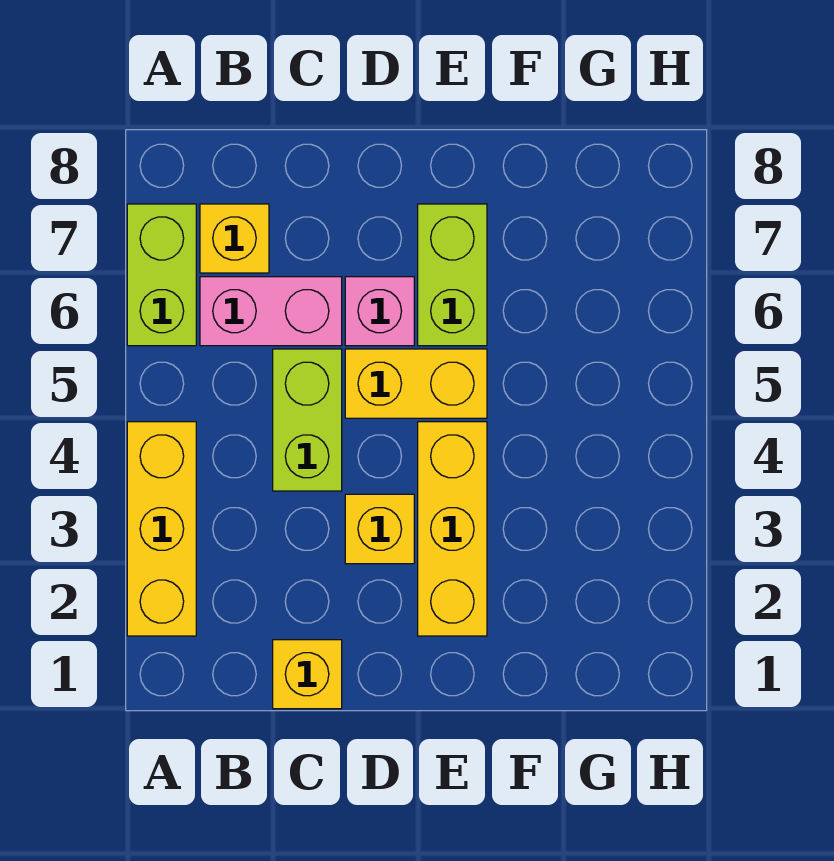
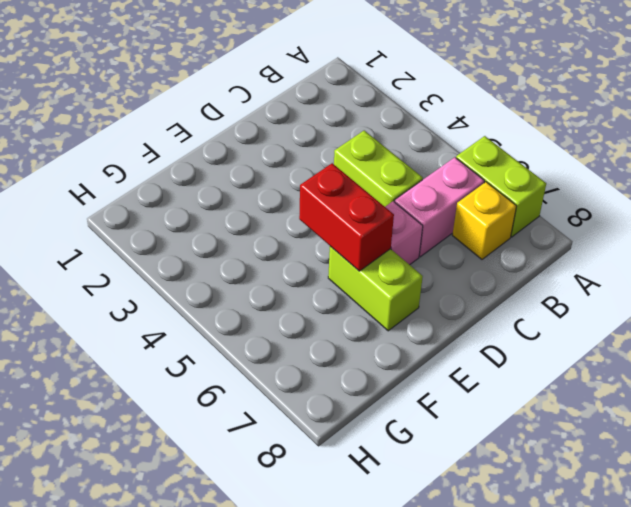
red brick E5:E6 level 2 -> none
none -> yellow brick A2:A4 level 1
none -> yellow brick C1 level 1

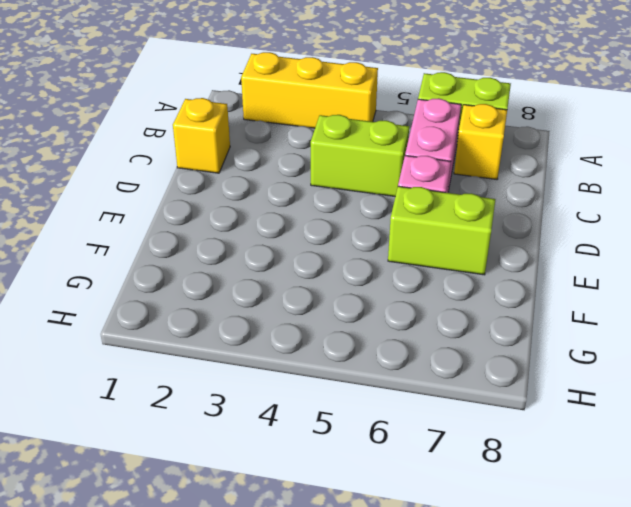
none -> yellow brick D3 level 1
none -> yellow brick D5:E5 level 1

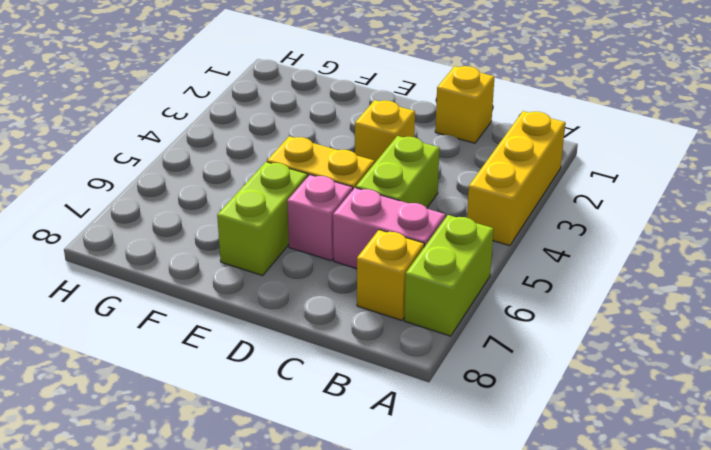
none -> yellow brick E2:E4 level 1

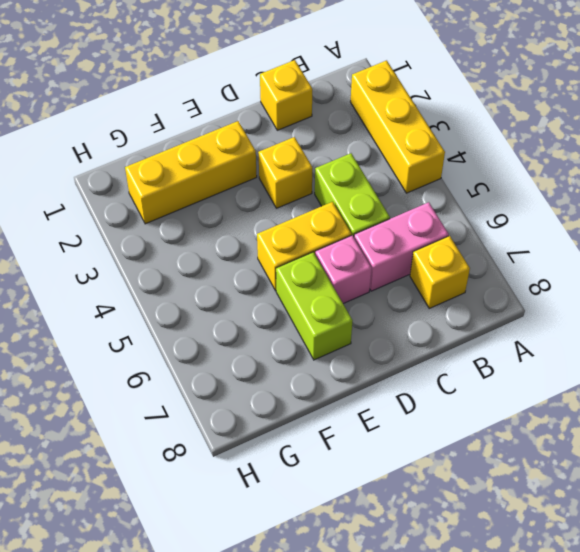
yellow brick E2:G2 level 1 -> yellow brick E2:E4 level 1
none -> lime brick A6:A7 level 1

